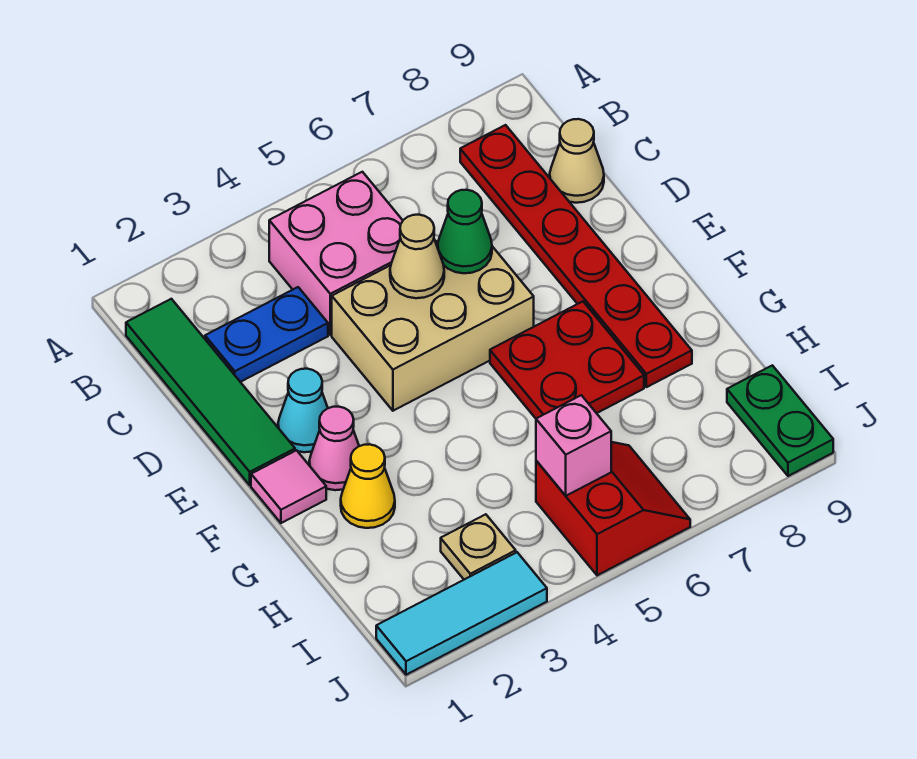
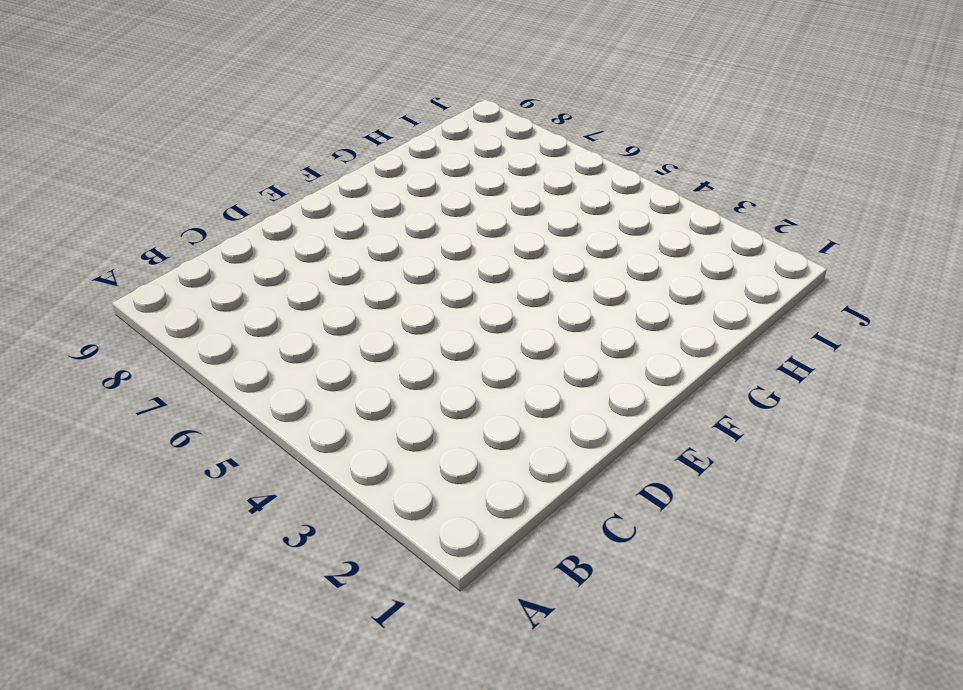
none -> green tile B1:E1 level 1
none -> pink brick B4:C5 level 1
none -> red plate B8:G8 level 1

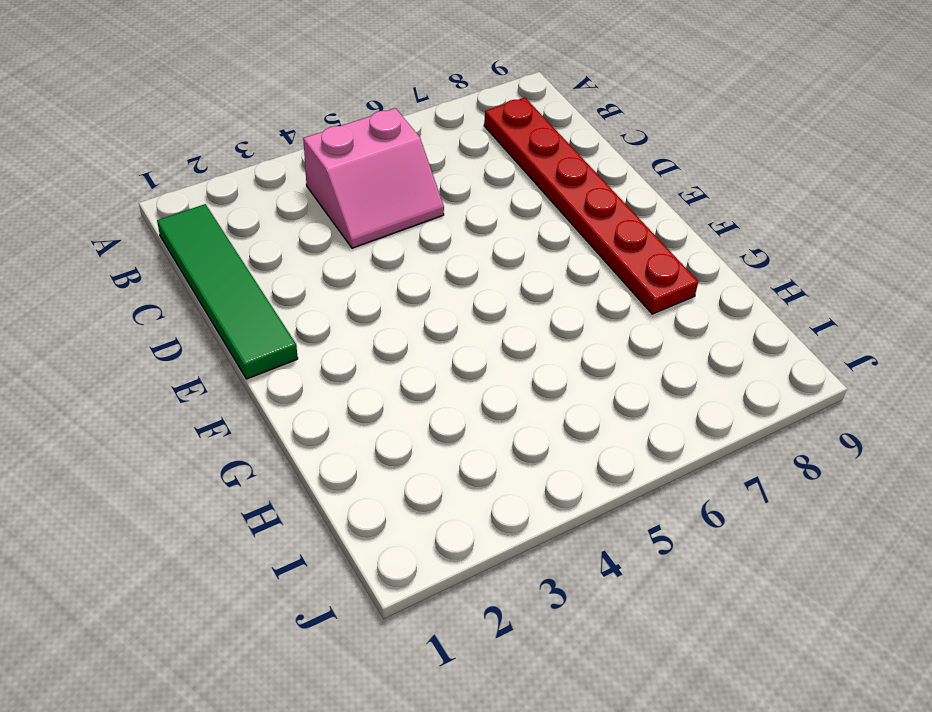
pink slope B4:C5 level 1 top B -> pink brick B4:C5 level 1
none -> blue plate C2:C3 level 1
none -> tan cone C9 level 1
none -> tan brick D4:E6 level 1

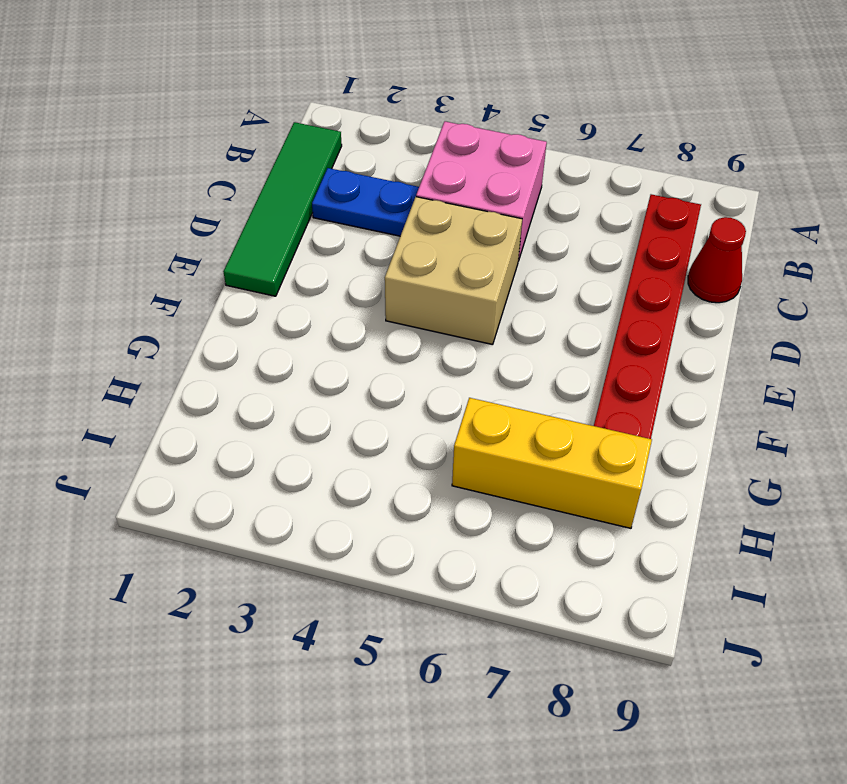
red cone C9 level 1 -> tan cone C9 level 1
tan brick D4:E5 level 1 -> tan brick D4:E6 level 1
yellow brick H6:H8 level 1 -> none
none -> cyan cone E2 level 1
none -> pink tile F1 level 1
none -> pink cone F2 level 1

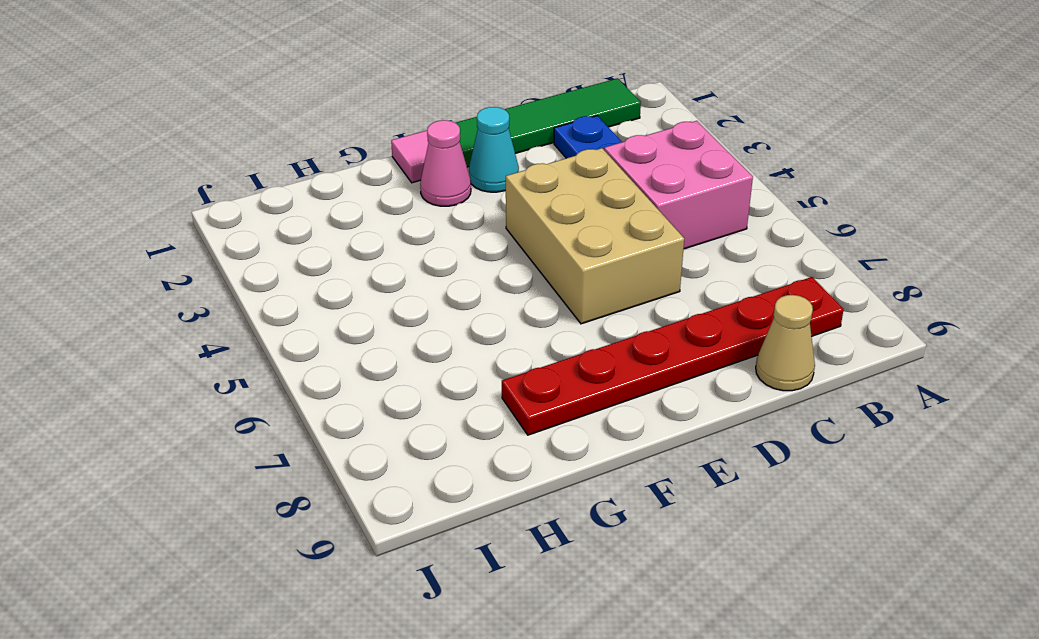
none -> red plate F6:G7 level 1
none -> yellow cone G2 level 1
none -> tan plate I3 level 1

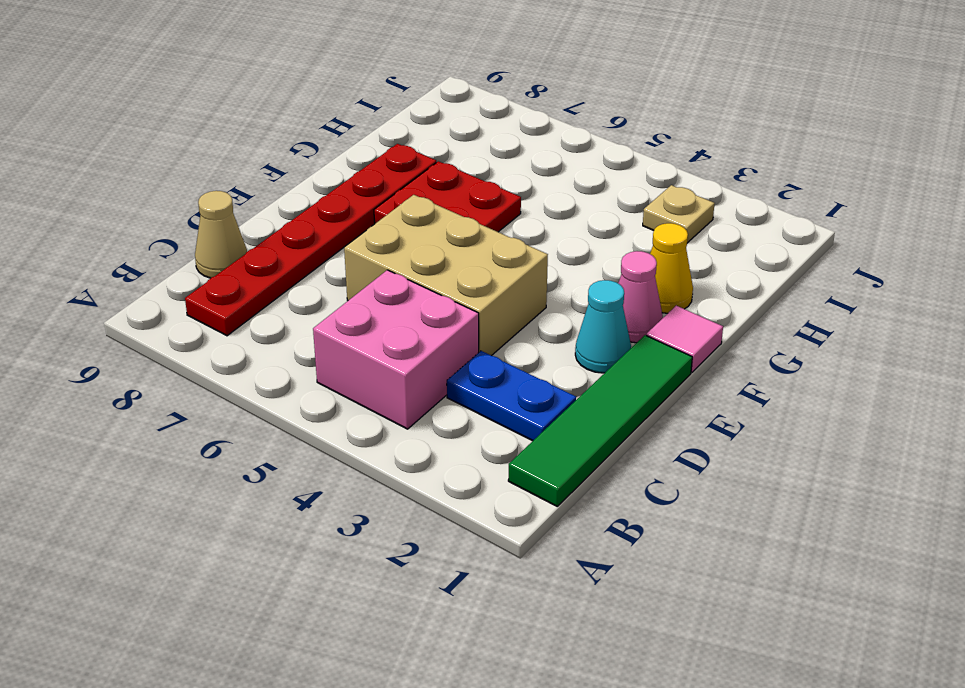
none -> red slope I5:J6 level 1 top 5
none -> green plate I9:J9 level 1
none -> cyan tile J1:J3 level 1

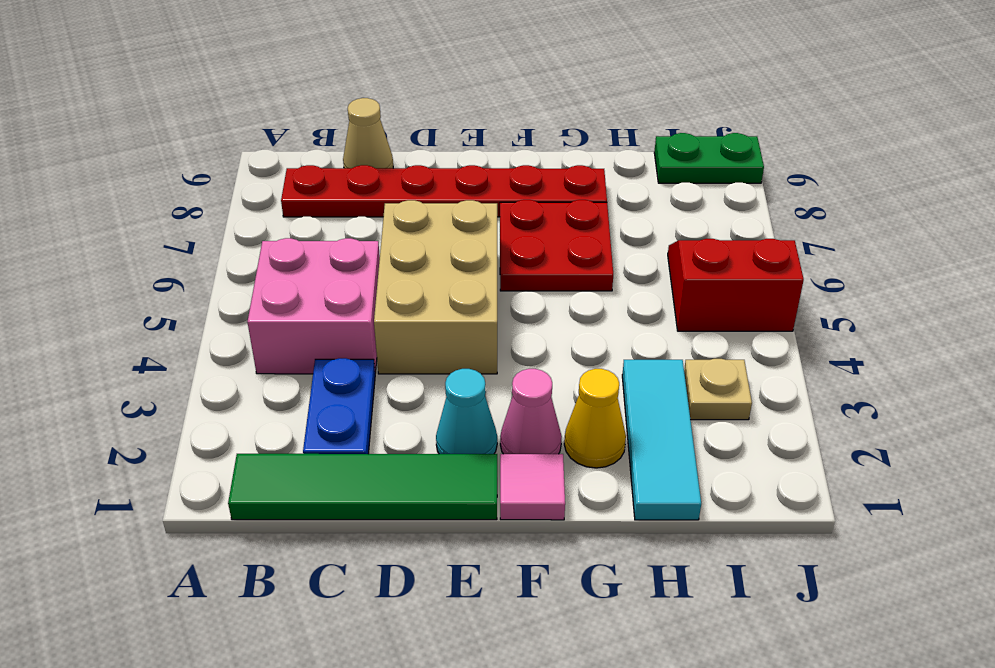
cyan tile H1:H3 level 1 -> cyan tile J1:J3 level 1
none -> tan cone D5 level 2
none -> green cone D6 level 2
none -> pink brick I5 level 2

